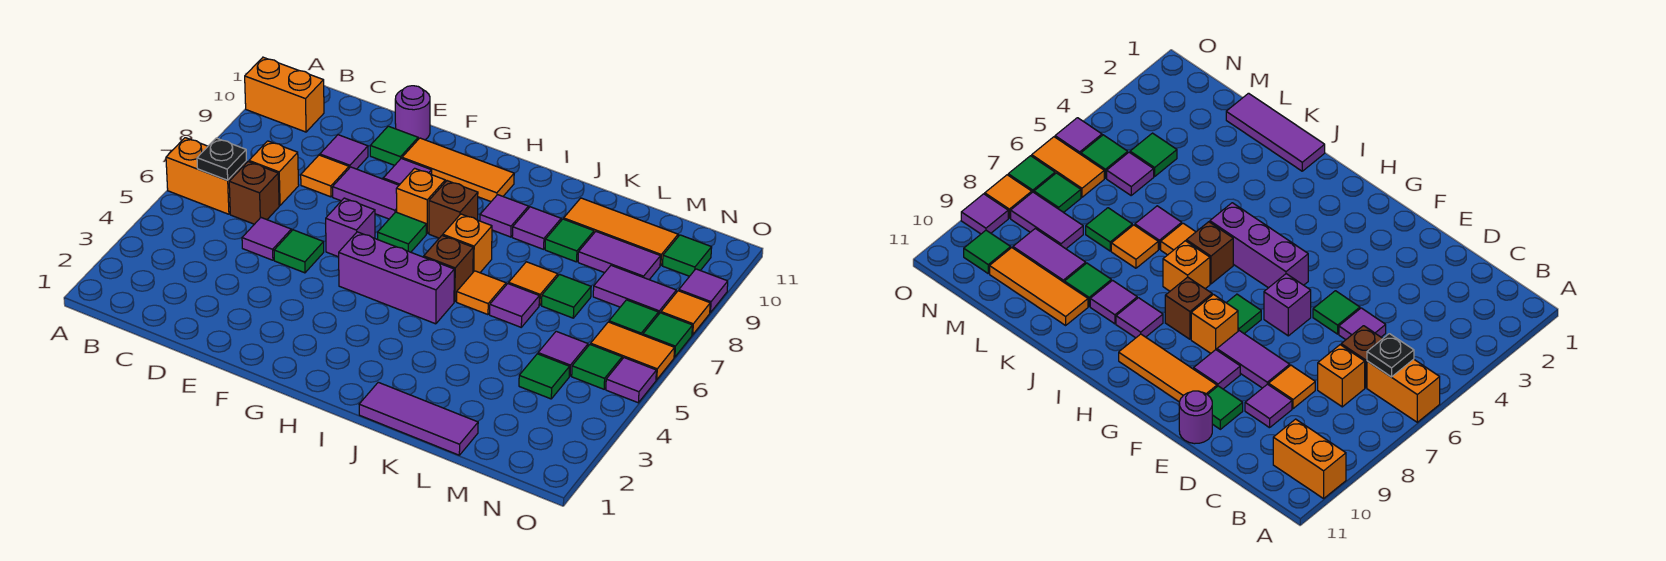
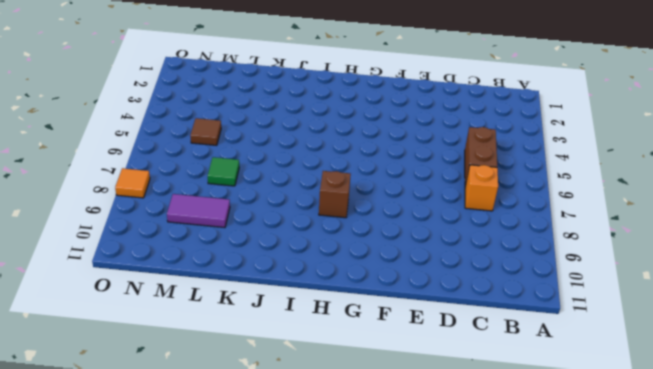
brown brick C5:C6 level 1 -> brown brick C6 level 1
brown tile M5 level 1 -> purple tile M5 level 1
none -> orange brick A6:B6 level 1
none -> orange brick A10:B10 level 1
none -> purple tile D5 level 1
none -> orange tile D8 level 1

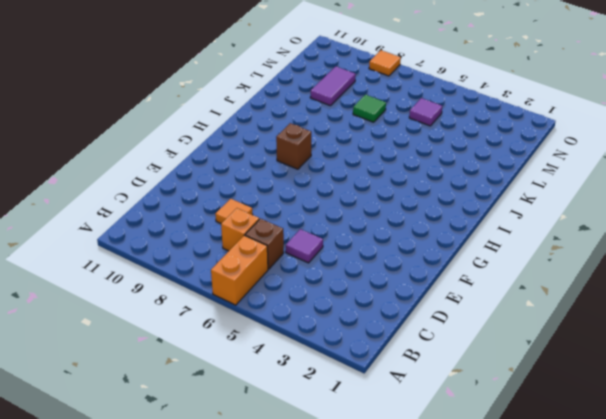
none -> orange brick A10:B10 level 1
none -> purple tile D9 level 1
none -> green tile E5 level 1
none -> purple tile E8:F8 level 1

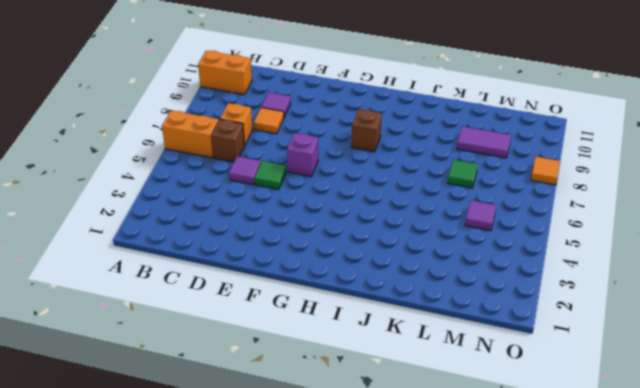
none -> purple tile E8:F8 level 1
none -> green tile E10 level 1
none -> purple round brick E11 level 1
none -> purple tile F9 level 1

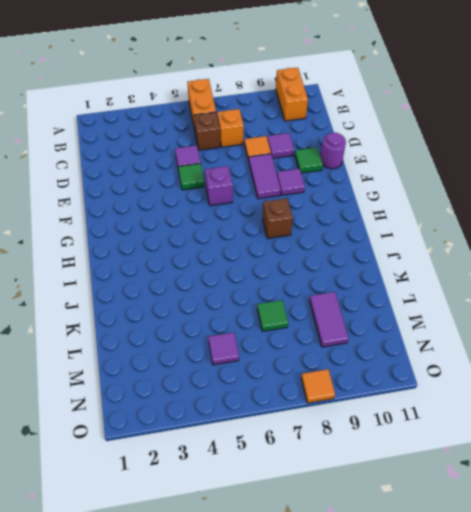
none -> orange tile F10:H10 level 1
none -> purple brick G5:I5 level 1
none -> green tile G7 level 1
none -> orange brick G8 level 1

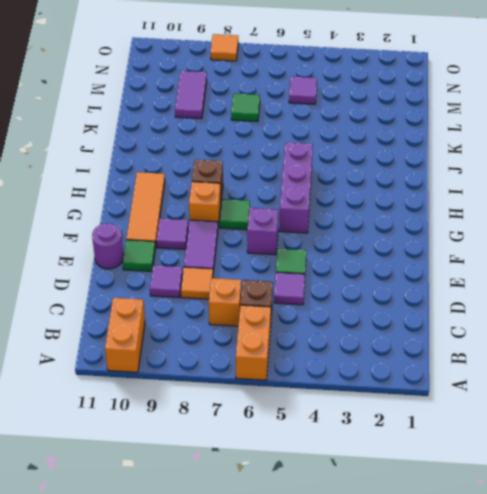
none -> brown brick I6 level 1
none -> orange brick I7 level 1
none -> purple tile I9 level 1
none -> purple tile J1:L1 level 1

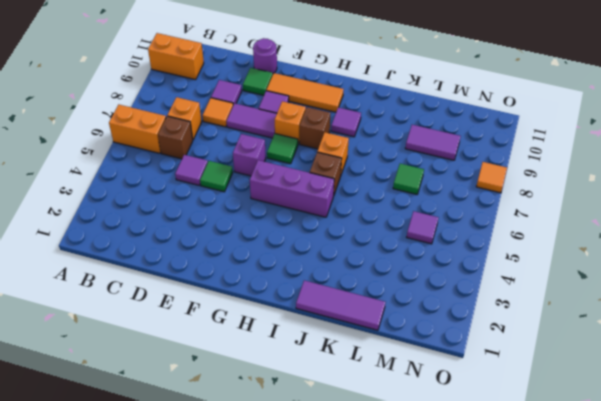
none -> orange tile J6 level 1
none -> purple tile J9 level 1
none -> purple tile K6 level 1
none -> orange tile K7 level 1

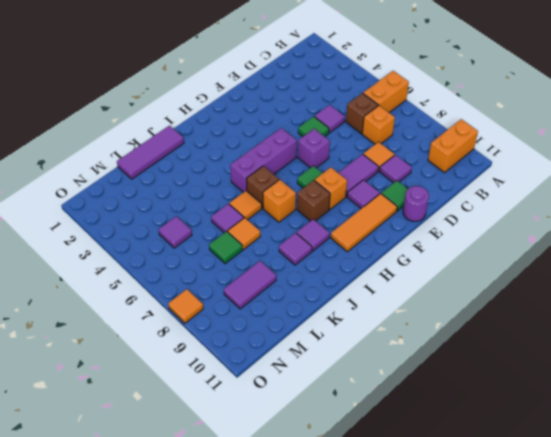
none -> green tile K9 level 1
none -> orange tile K10:M10 level 1
none -> green tile M4 level 1
none -> purple tile M8:N8 level 1

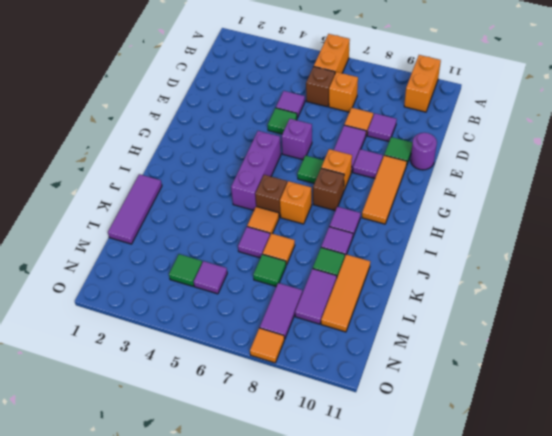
none -> green tile N5 level 1
none -> orange tile N6:O6 level 1
none -> green tile N7 level 1
none -> green tile N10 level 1

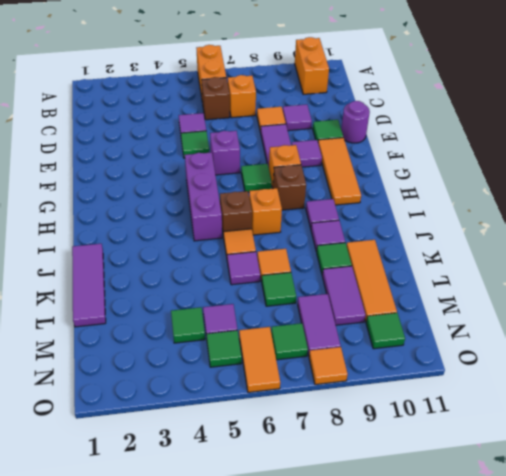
none -> purple tile O5 level 1
none -> green tile O7 level 1
none -> purple tile O9 level 1
none -> black plate B6 level 2

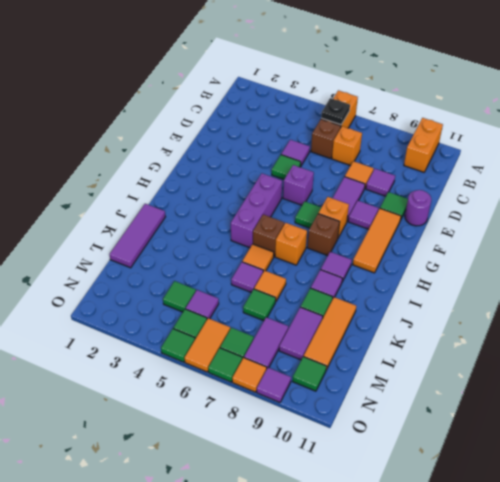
green tile O5 level 1 -> purple tile O5 level 1

